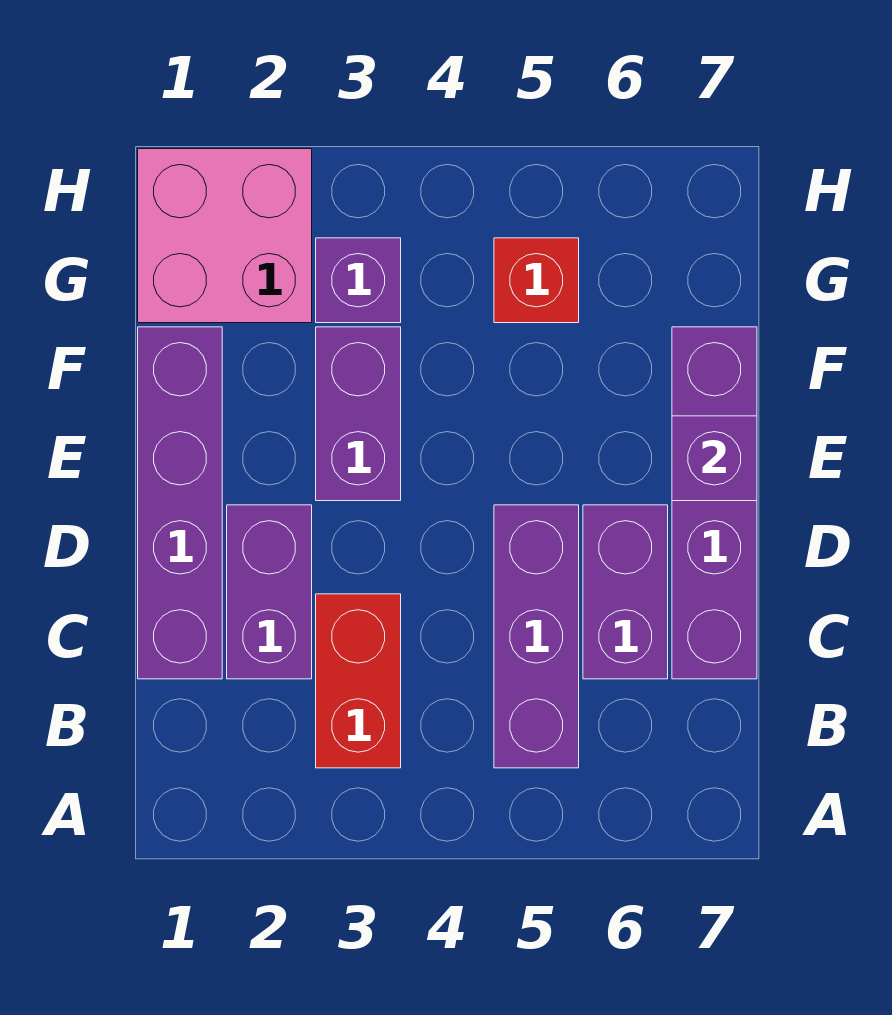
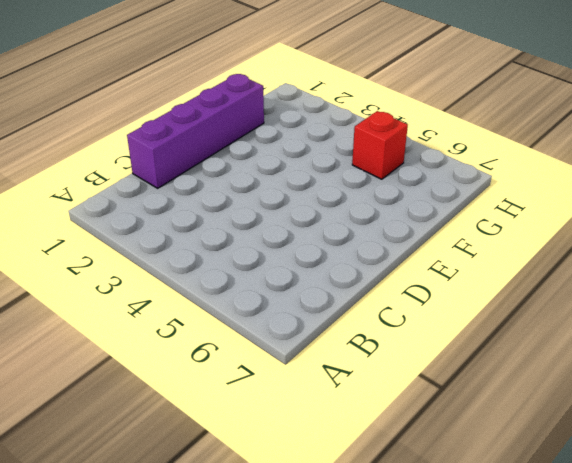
none -> red brick B3:C3 level 1
none -> purple brick B5:D5 level 1

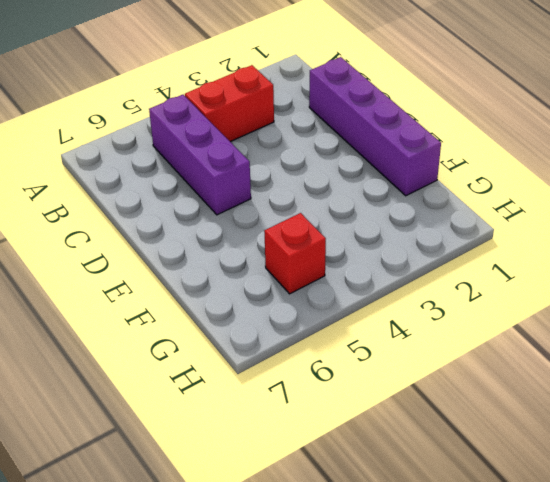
red brick B3:B4 level 1 -> red brick B3:C3 level 1
none -> purple brick C2:D2 level 1
none -> purple brick C6:D6 level 1

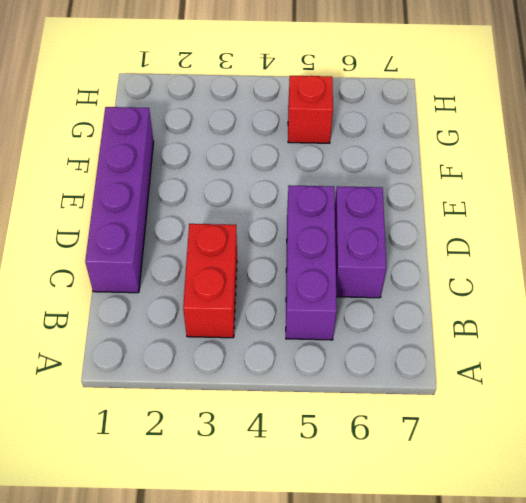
none -> purple brick C2:D2 level 1
none -> purple brick C7:F7 level 1

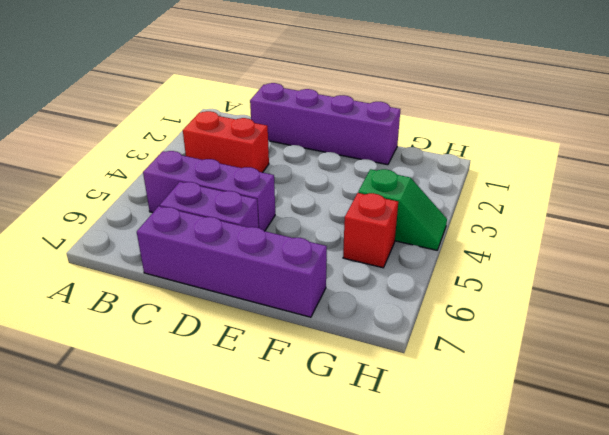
green slope G4:H4 level 1 top G -> none
none -> purple brick C2:D2 level 1
none -> purple brick E3:F3 level 1

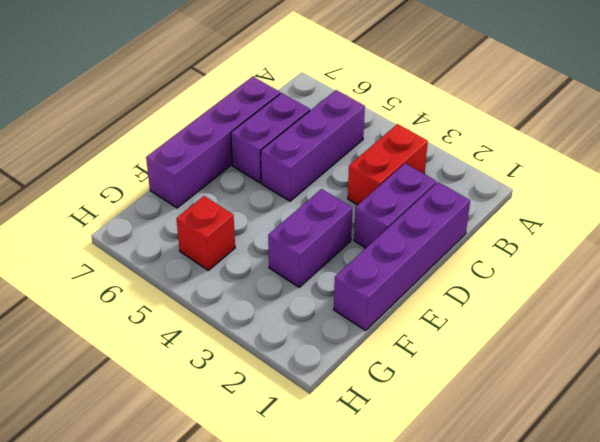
none -> pink brick G1:H2 level 1
none -> purple brick G3 level 1

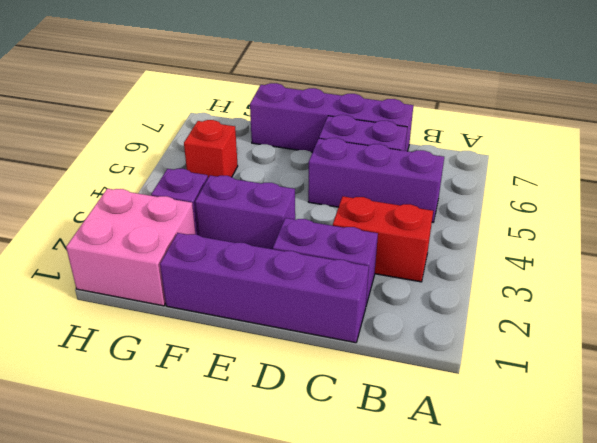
none -> purple brick E7 level 2

